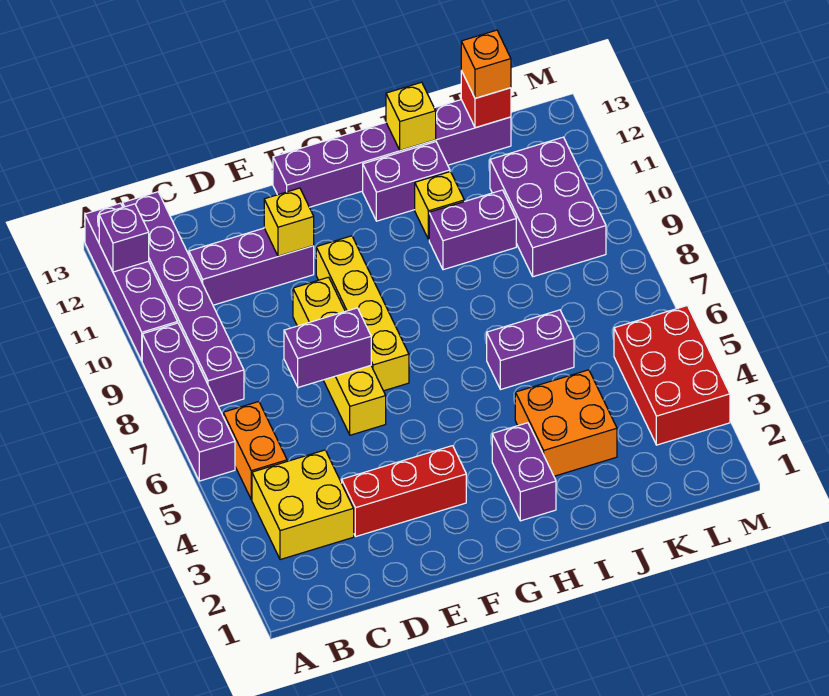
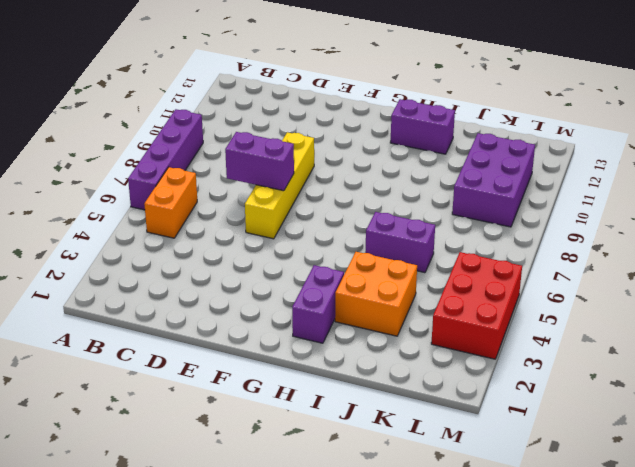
none -> purple brick A10:A13 level 1
none -> yellow brick B3:C4 level 1
none -> purple brick B8:B13 level 1

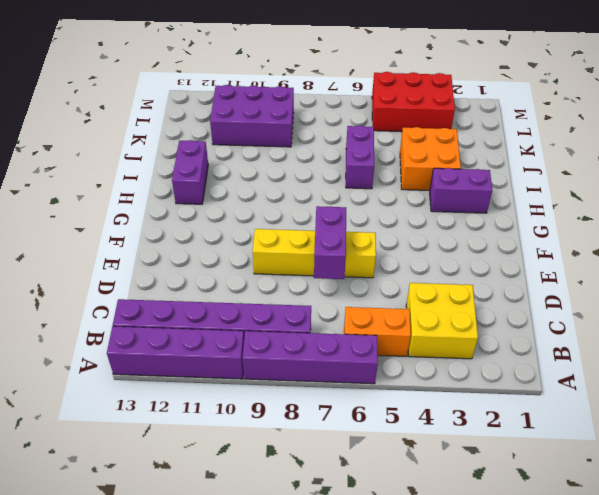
none -> purple brick C11:E11 level 1
none -> red brick D3:F3 level 1
none -> yellow brick F7:F10 level 1

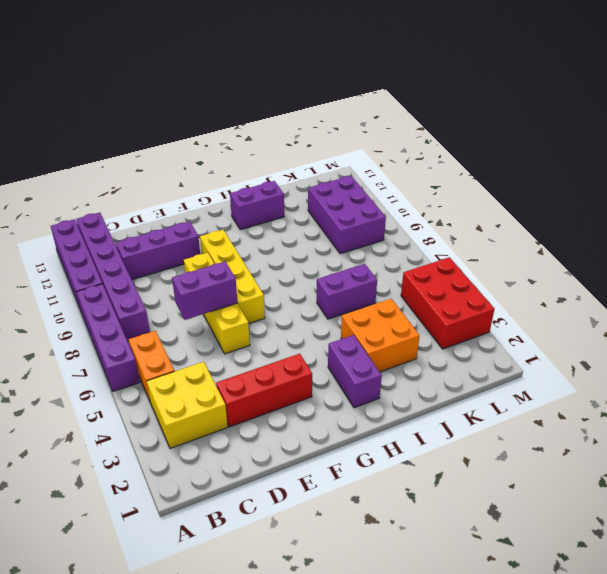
none -> purple brick F13:K13 level 1
none -> purple brick I10:J10 level 1
none -> yellow brick I11 level 1

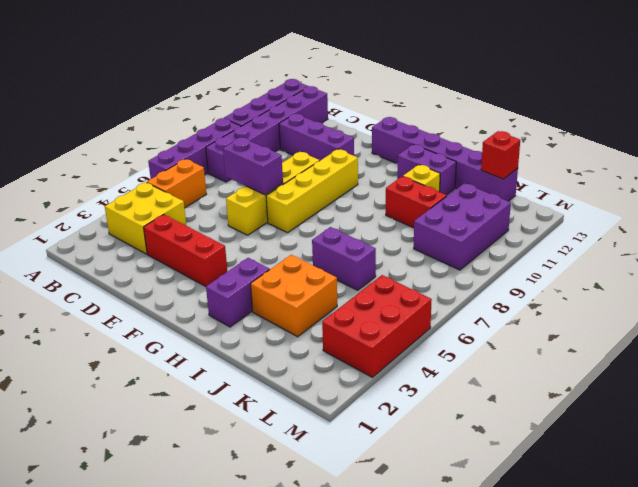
red brick I10:J10 level 1 -> purple brick I10:J10 level 1
none -> purple brick A12 level 2
none -> yellow brick E11 level 2
none -> yellow brick I13 level 2

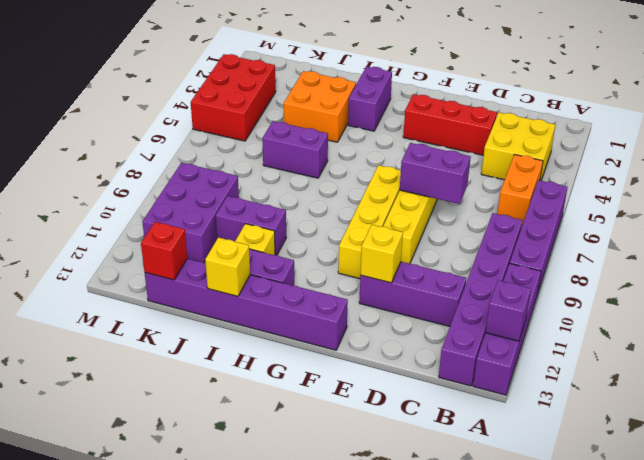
none -> orange brick K13 level 3

